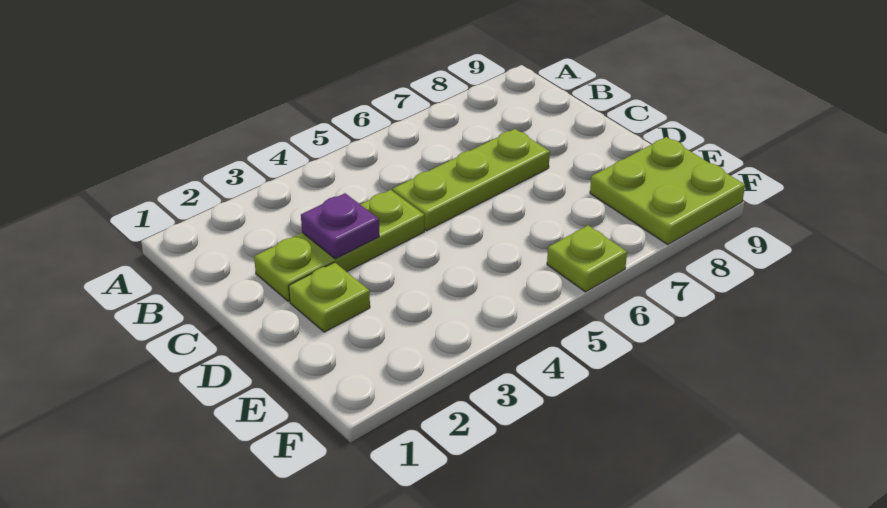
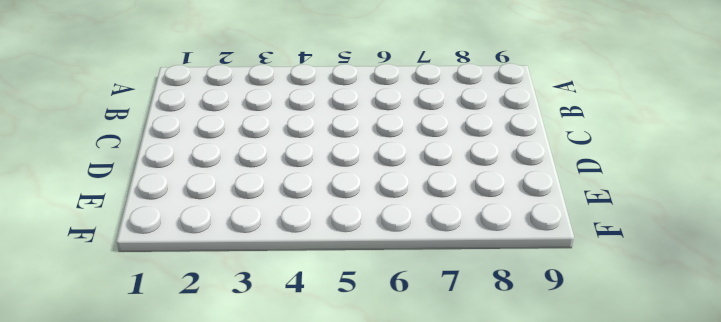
none -> lime plate C2:C4 level 1
none -> lime plate C5:C7 level 1

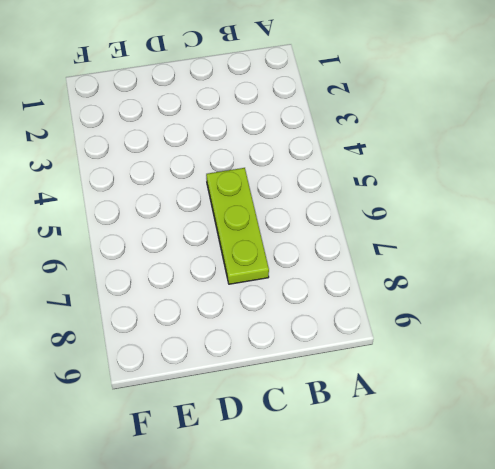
none -> lime plate C2:C4 level 1
none -> lime plate D2 level 1

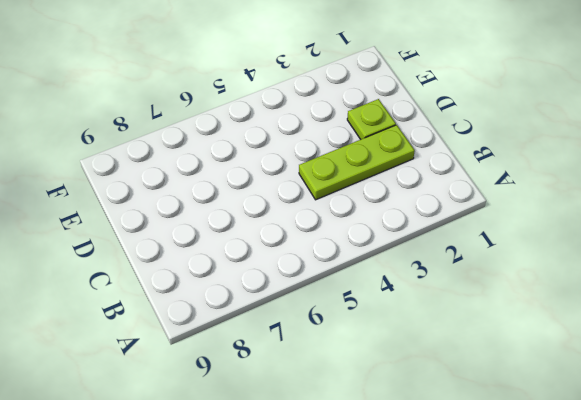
none -> lime plate C5:C7 level 1
none -> lime plate E8:F9 level 1

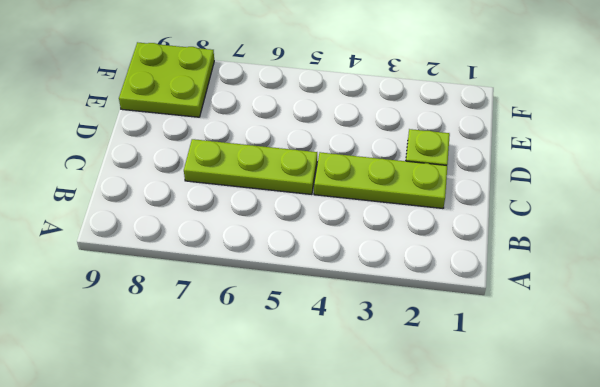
none -> lime plate F6 level 1
none -> purple plate C3 level 2

